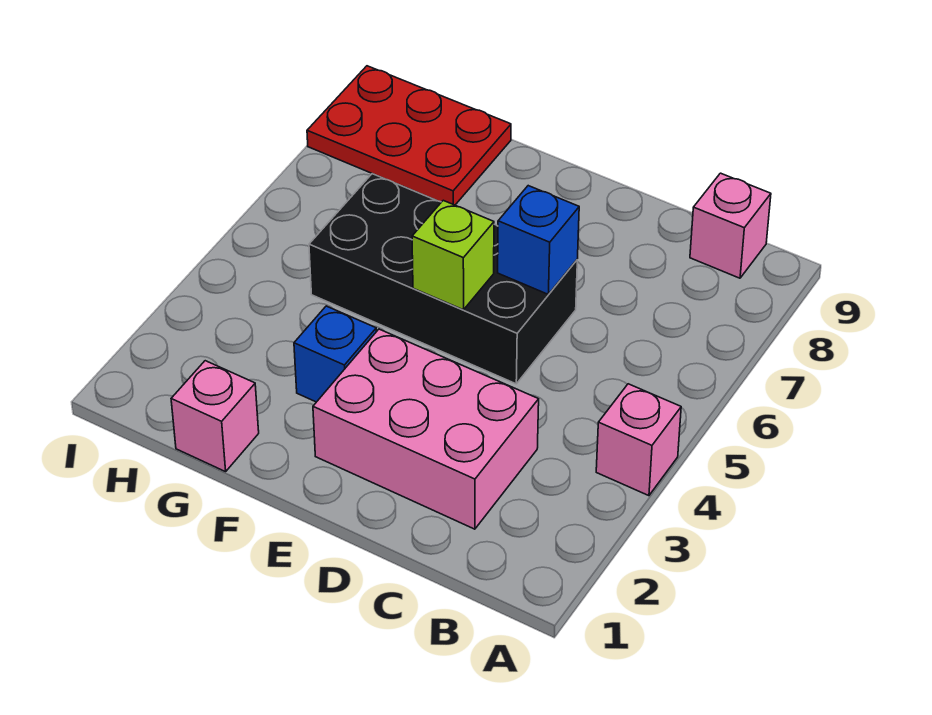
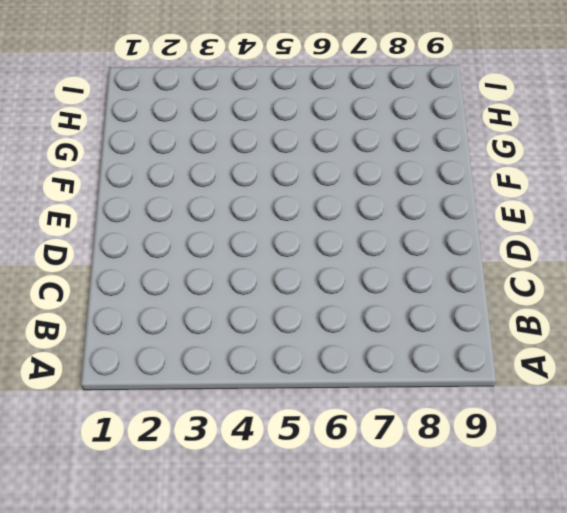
none -> pink brick A4 level 1
none -> pink brick B9 level 1

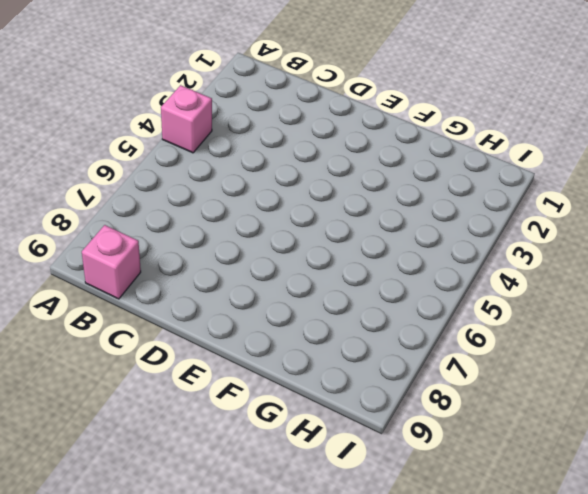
none -> pink brick C2:E3 level 1
none -> black brick D5:G6 level 1

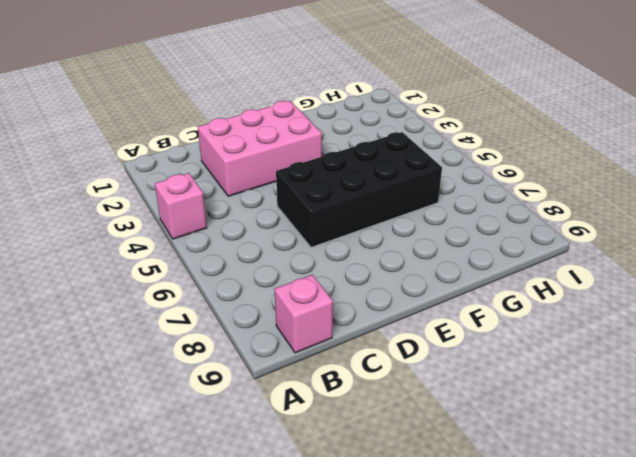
none -> blue brick F3 level 1
none -> pink brick G1 level 1

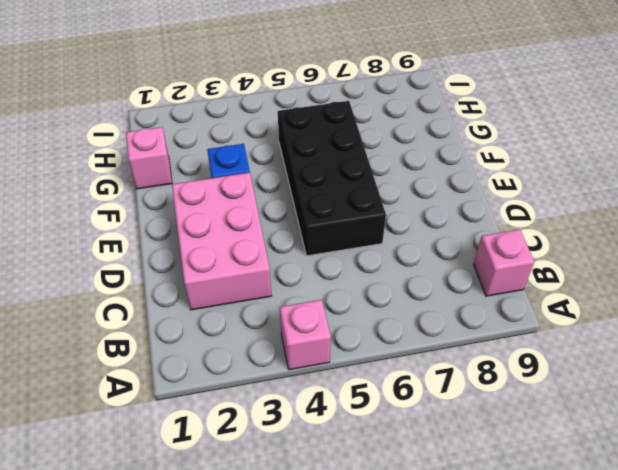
none -> red plate G8:I9 level 1
none -> blue brick D6 level 2

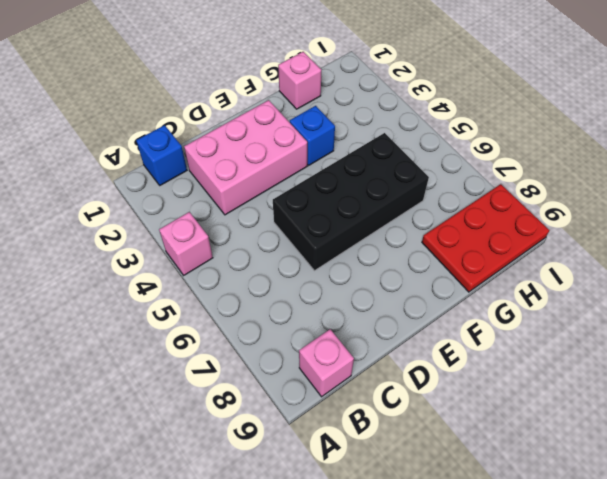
blue brick B1 level 1 -> blue brick D6 level 2
none -> lime brick E5 level 2

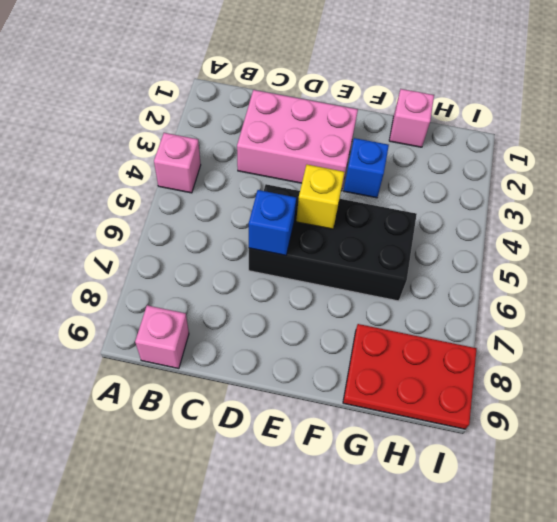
yellow brick E5 level 2 -> lime brick E5 level 2

